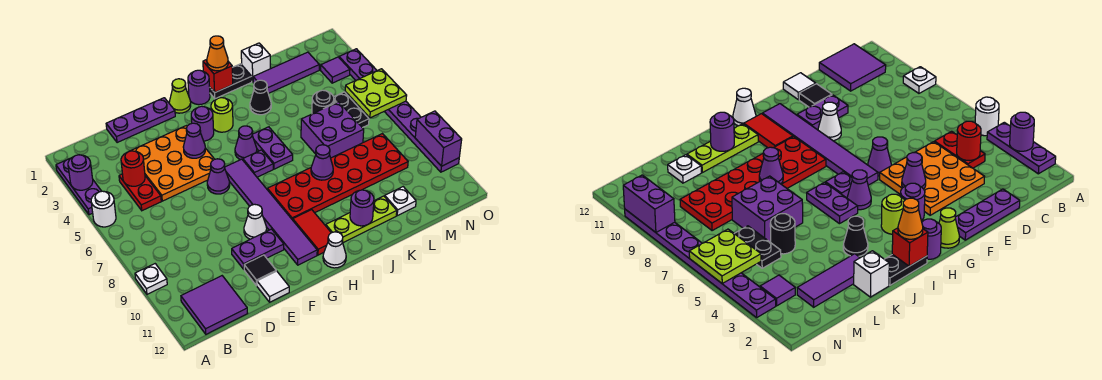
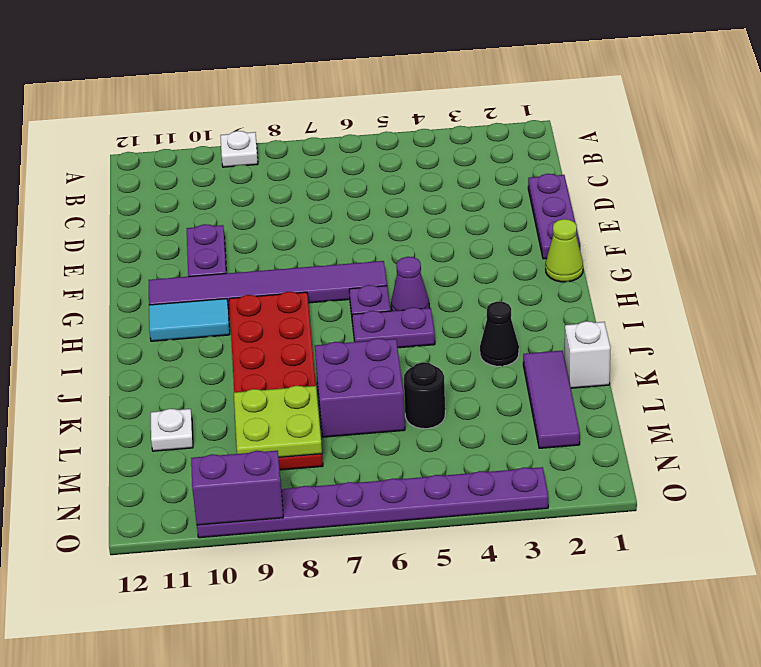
cyan tile H10:H11 level 1 -> red tile H10:H11 level 1
lime plate L8:M9 level 2 -> lime plate N5:O6 level 2
none -> purple plate A2:A4 level 1
none -> white round brick A5 level 1
none -> purple tile B11:C12 level 1
none -> red plate C4:C5 level 1

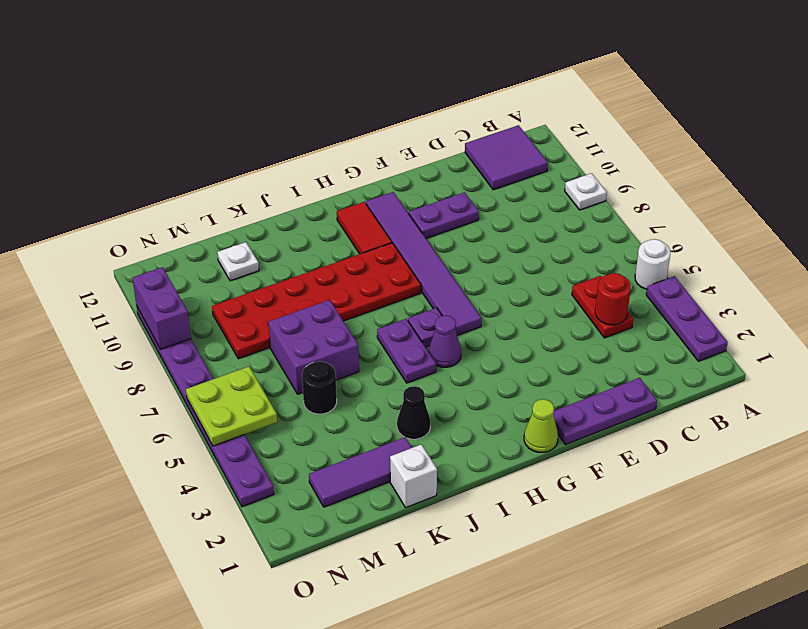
none -> orange plate D3:F5 level 1
none -> black tile E11 level 1
none -> white tile E12 level 1
none -> purple cone F6 level 1

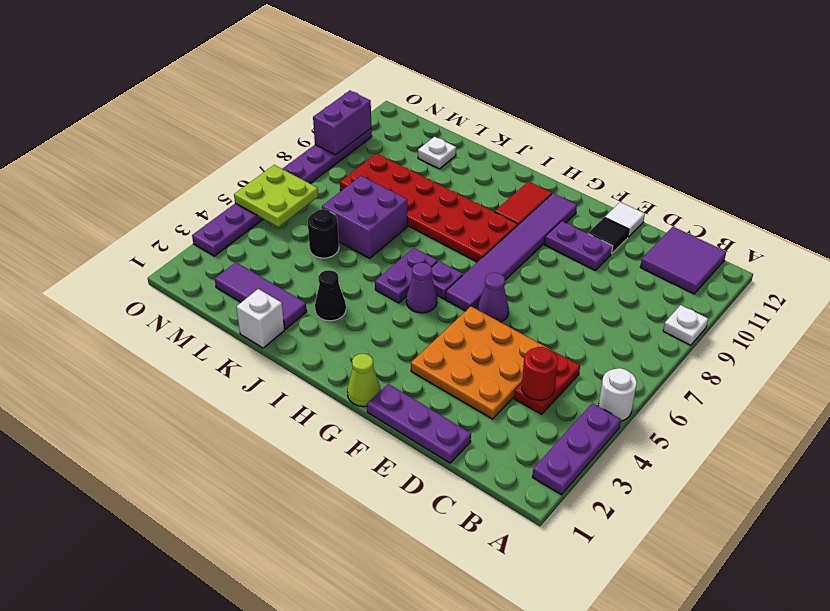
none -> white cone F9 level 1
none -> purple round brick G3 level 1
none -> purple round brick H1 level 1
none -> lime round brick H3 level 1

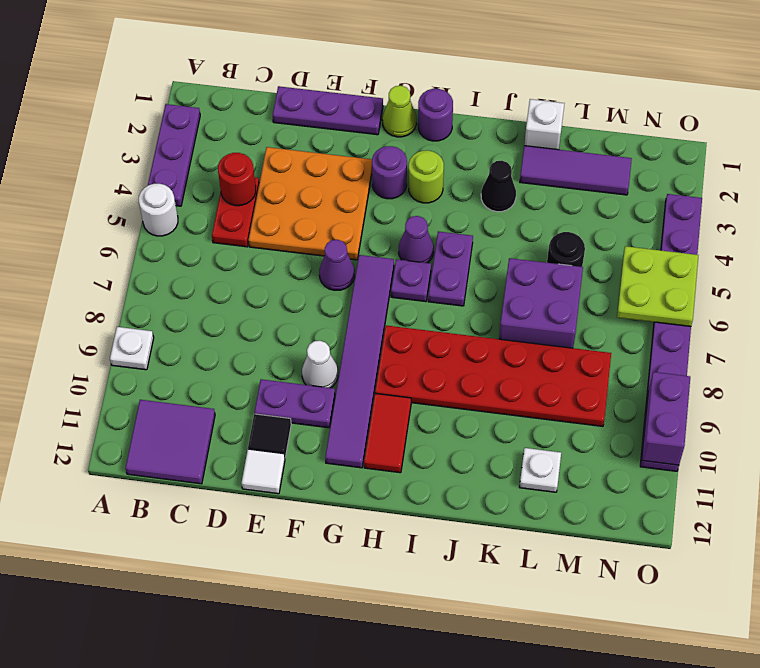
none -> white cone H12 level 1
none -> black plate I1:J1 level 1
none -> lime plate I11:K11 level 1
none -> black plate M5:M6 level 1

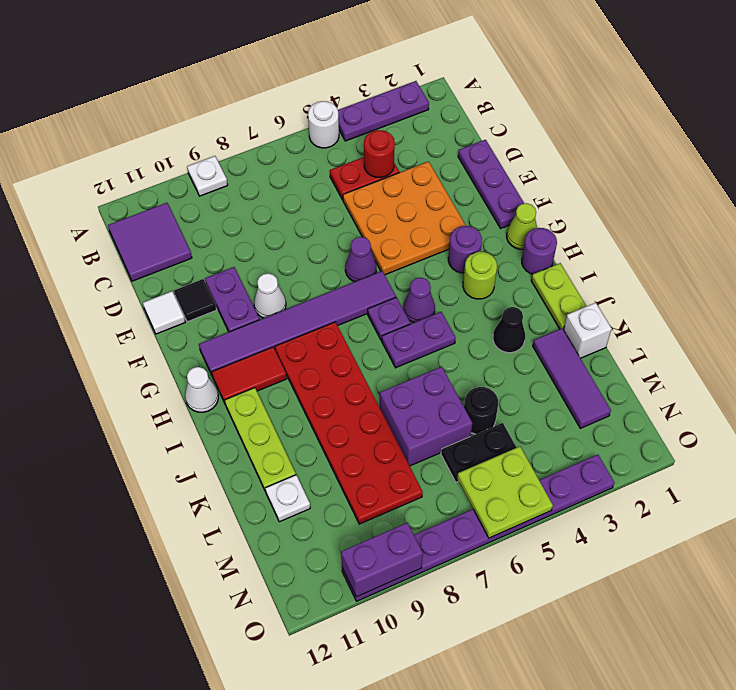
lime plate I1:J1 level 1 -> black plate I1:J1 level 1
none -> purple tile N3 level 1
none -> purple round brick A3 level 2
none -> purple cone F4 level 2
none -> red brick I1 level 2

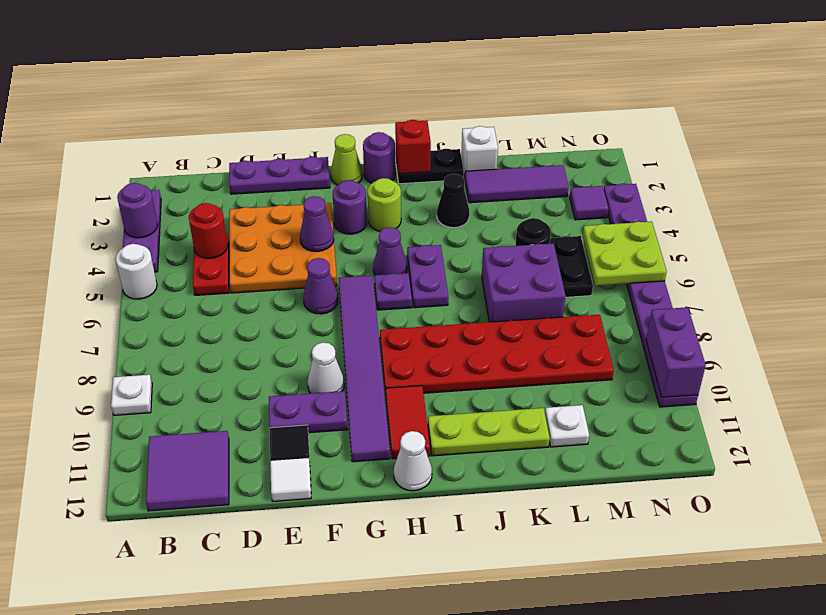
none -> purple cone J8 level 2
none -> purple round brick J11 level 2
none -> orange cone I1 level 3

